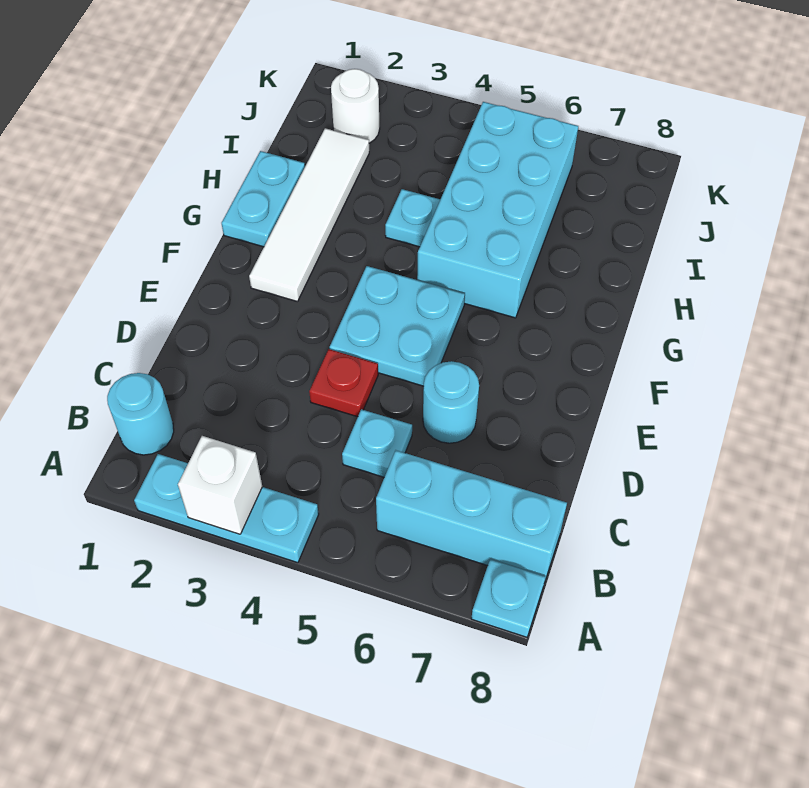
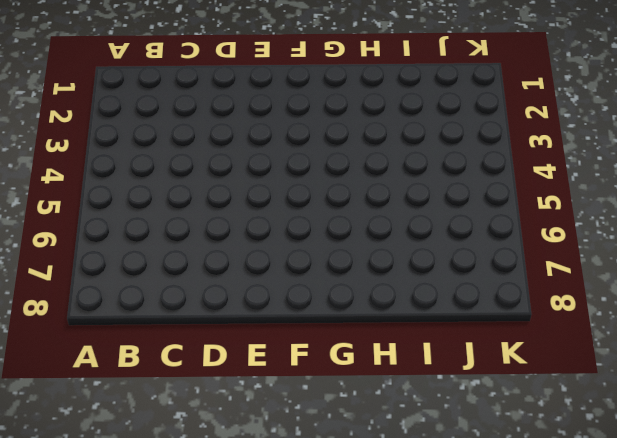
none -> cyan plate A2:A4 level 1
none -> cyan plate A8 level 1
none -> cyan round brick B1 level 1

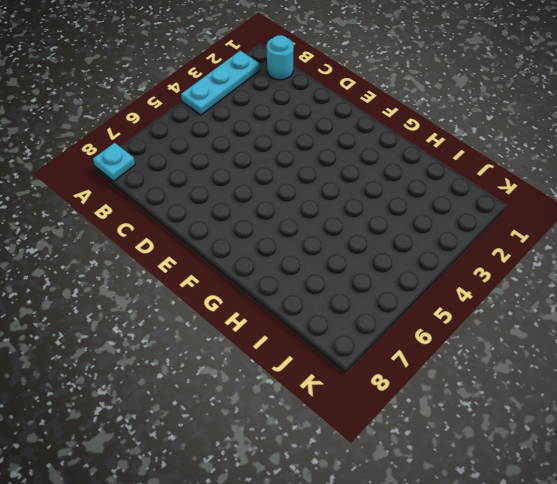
none -> cyan brick B6:B8 level 1
none -> cyan plate C5 level 1
none -> red plate D4 level 1

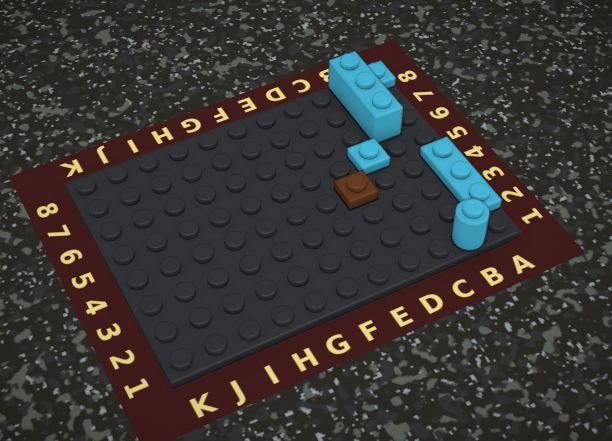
brown plate D4 level 1 -> red plate D4 level 1
none -> cyan round brick D6 level 1
none -> cyan plate E4:F5 level 1
none -> white tile F2:I2 level 1

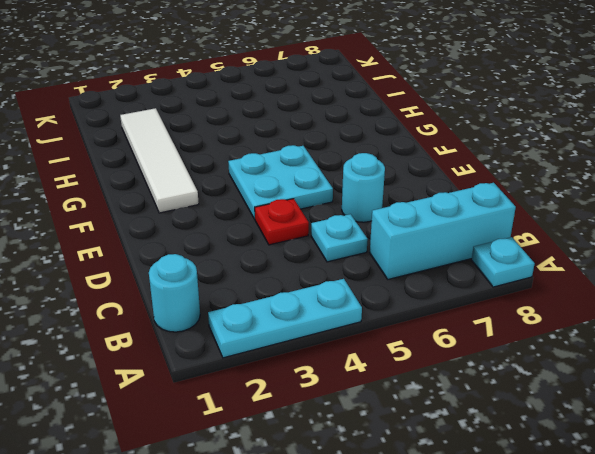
none -> cyan plate G1:H1 level 1
none -> cyan brick G5:J6 level 1
none -> cyan plate H4 level 1

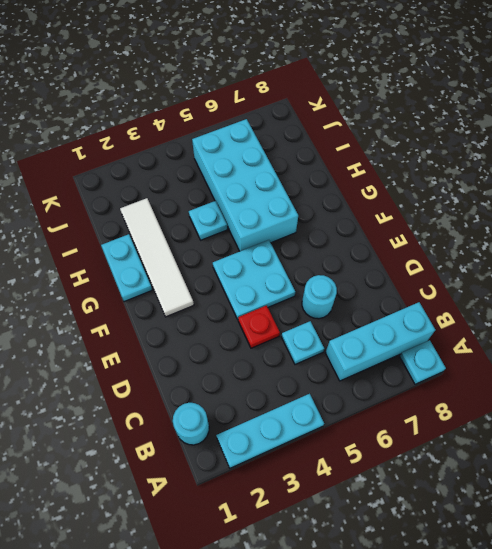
none -> white round brick J2 level 1
none -> white brick A3 level 2

